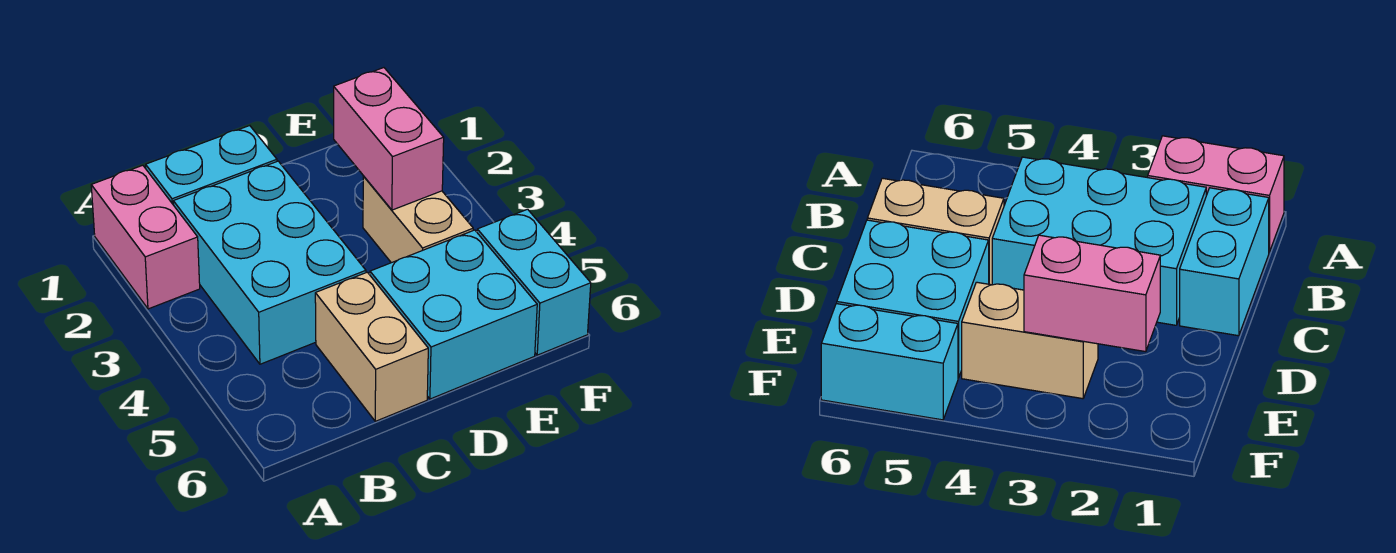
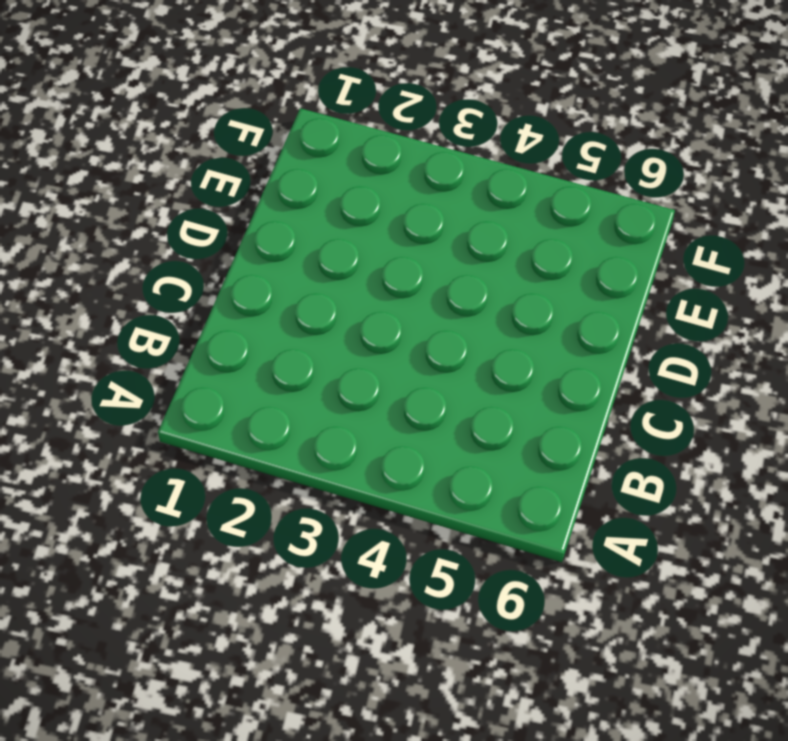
none -> pink brick A1:A2 level 1
none -> cyan brick B1:C1 level 1

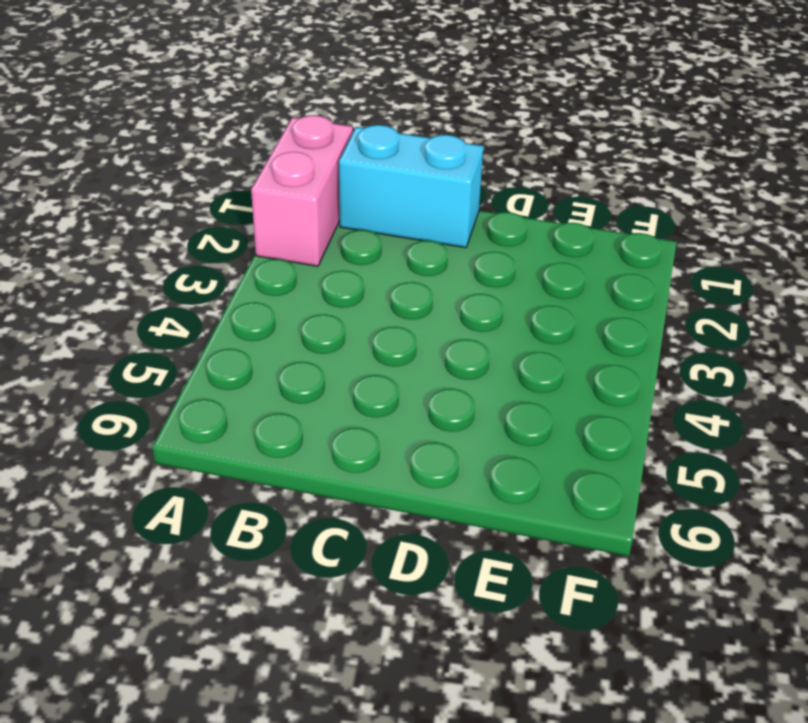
none -> cyan brick B2:C4 level 1
none -> tan brick C5:C6 level 1

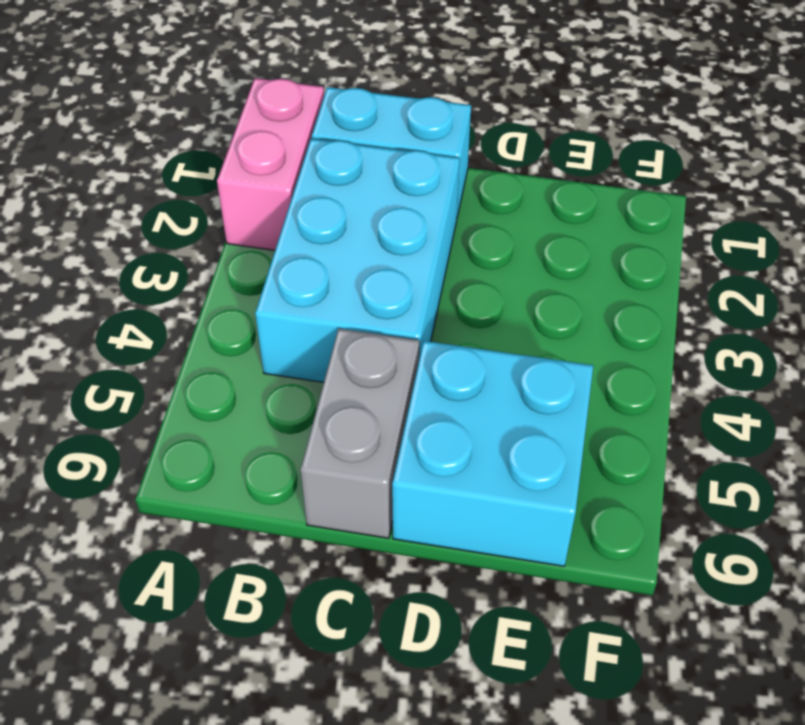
grey brick C5:C6 level 1 -> tan brick C5:C6 level 1
none -> tan brick E3:E4 level 1
none -> cyan brick F5:F6 level 1

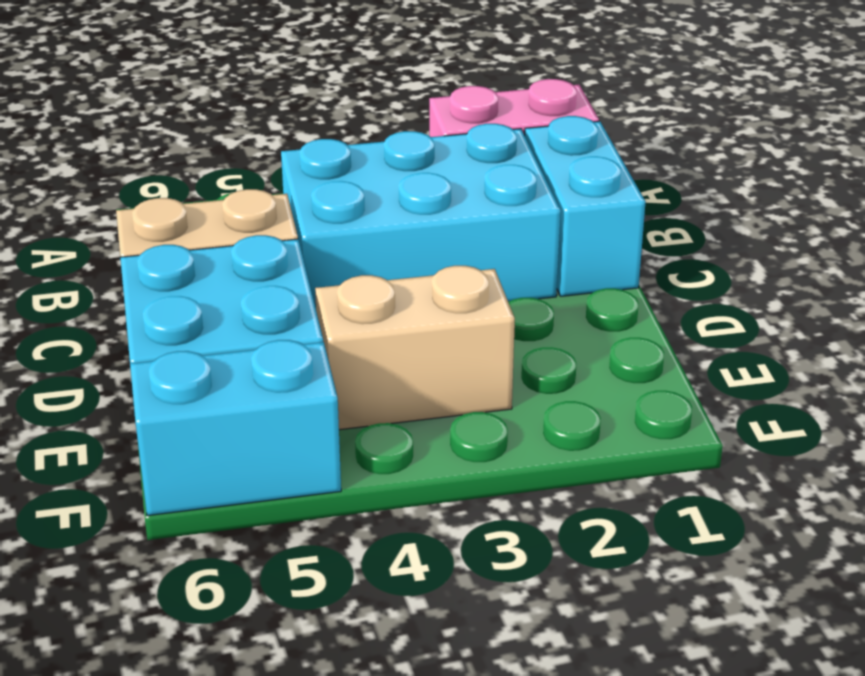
none -> pink brick E2:E3 level 2

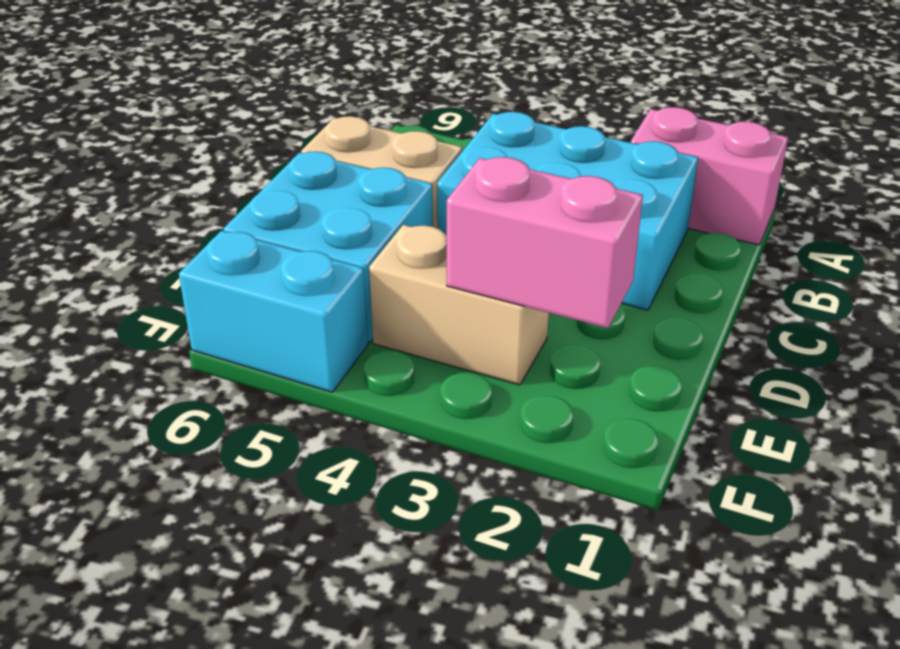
none -> cyan brick B1:C1 level 1

